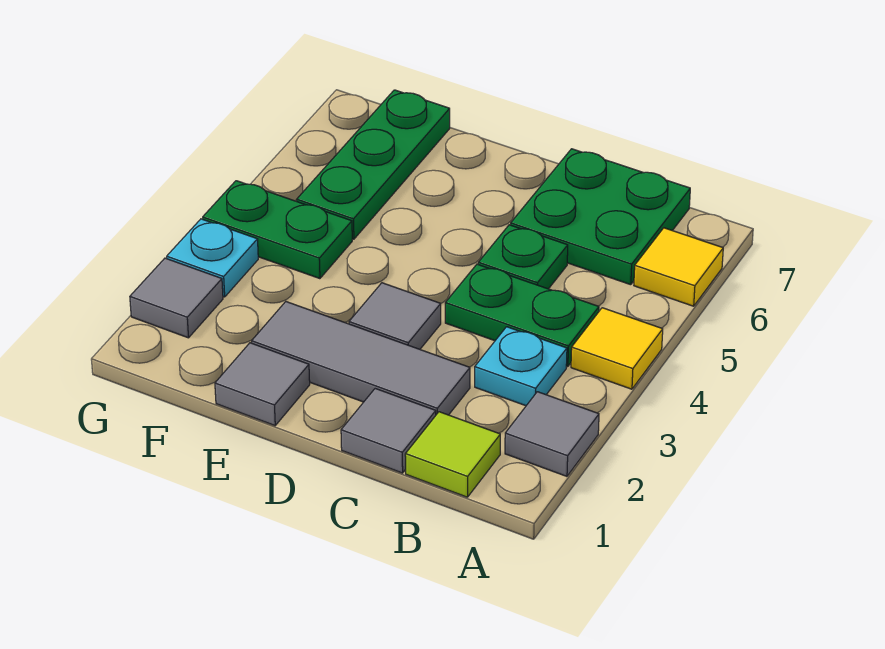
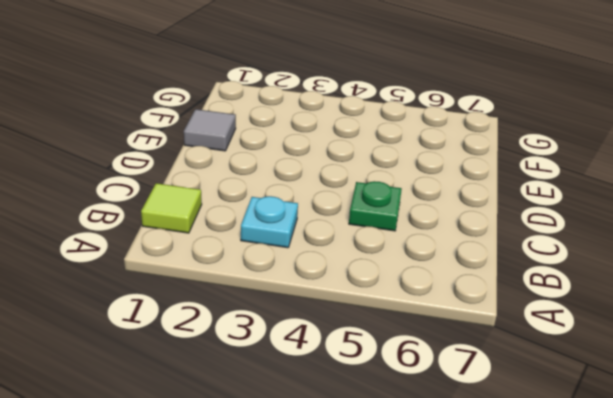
none -> grey tile A2 level 1
none -> yellow tile A4 level 1
none -> yellow tile A6 level 1

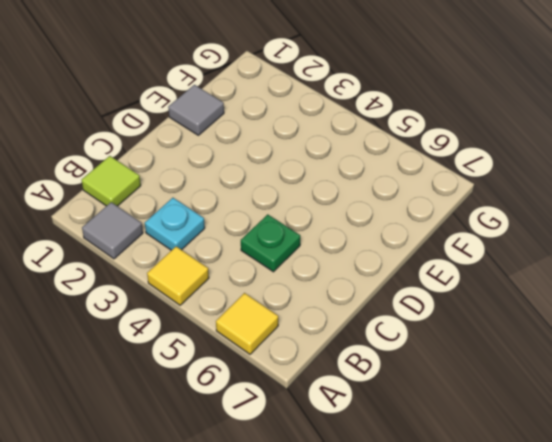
none -> green plate B4:C4 level 1
none -> green plate B6:C7 level 1
none -> grey tile C1 level 1

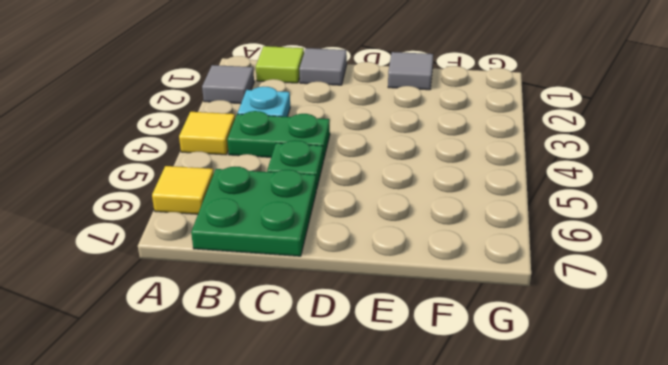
none -> grey tile C2:E2 level 1
none -> grey tile D3 level 1
none -> green plate F4:G4 level 1

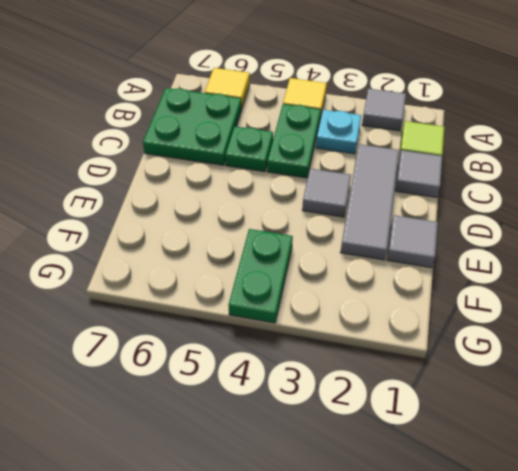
none -> green plate F5:F7 level 1
none -> grey tile G2 level 1
none -> cyan plate G3 level 1

